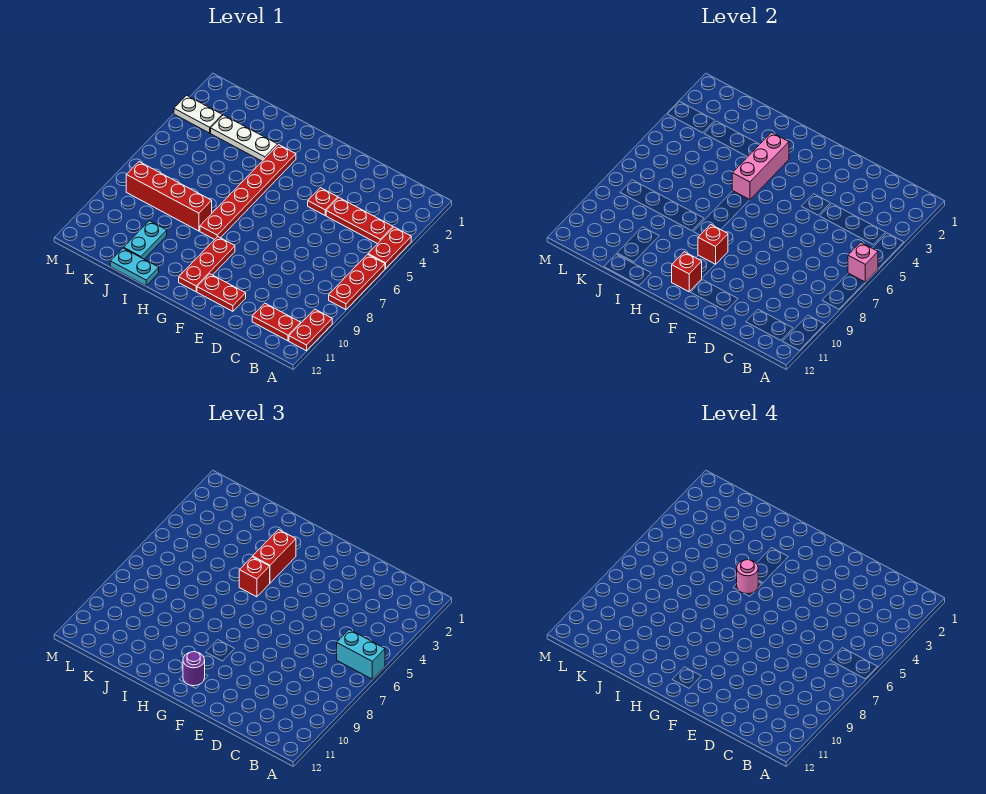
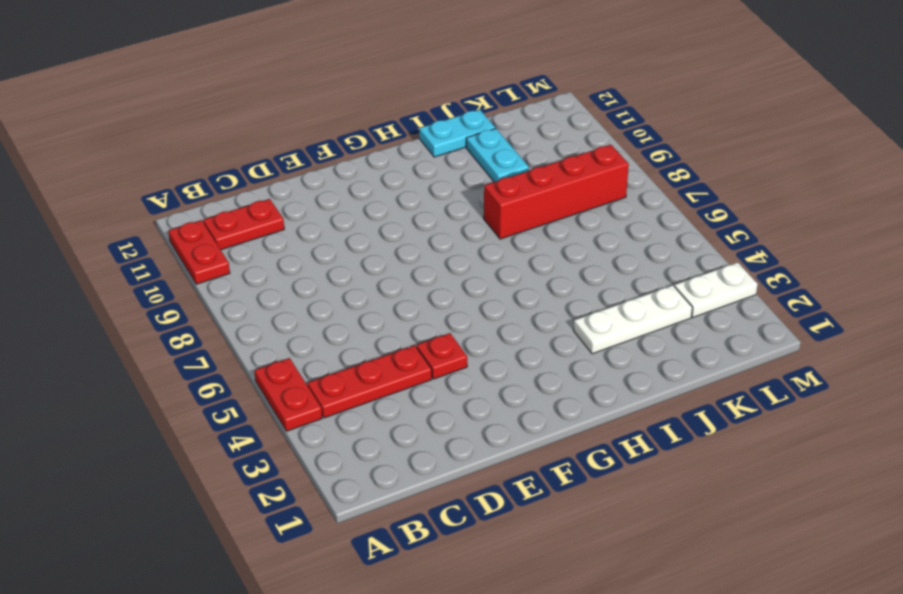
none -> red plate A6:A8 level 1
none -> red plate E11:F11 level 1
none -> red plate G9:G11 level 1

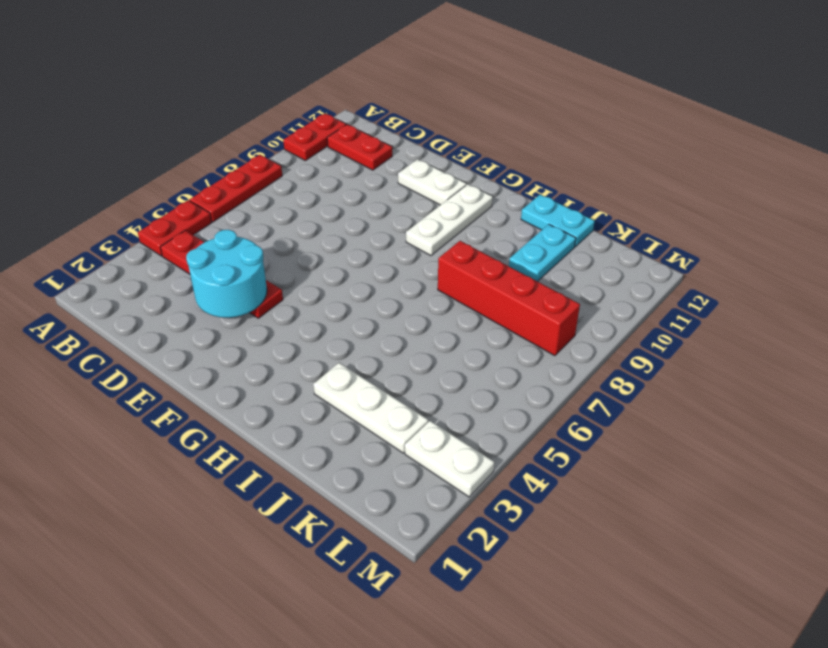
cyan round brick D3:E4 level 2 -> none
white plate E11:F11 level 1 -> red plate E11:F11 level 1
white plate G9:G11 level 1 -> red plate G9:G11 level 1
none -> red plate H3:H8 level 1
none -> pink brick A6 level 2
none -> red brick G9 level 2

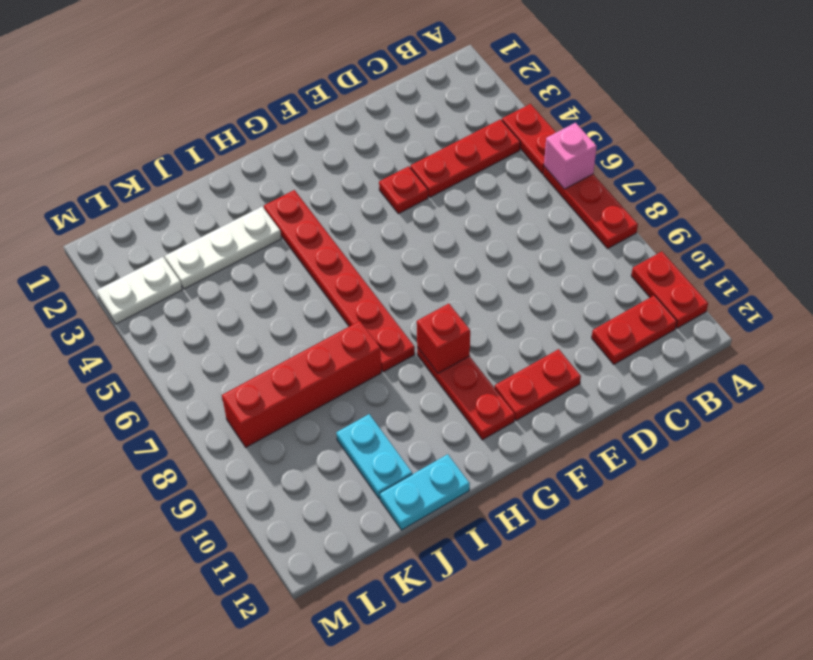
none -> red brick G11 level 2
none -> pink brick H3:H5 level 2
none -> cyan brick A6:B6 level 3

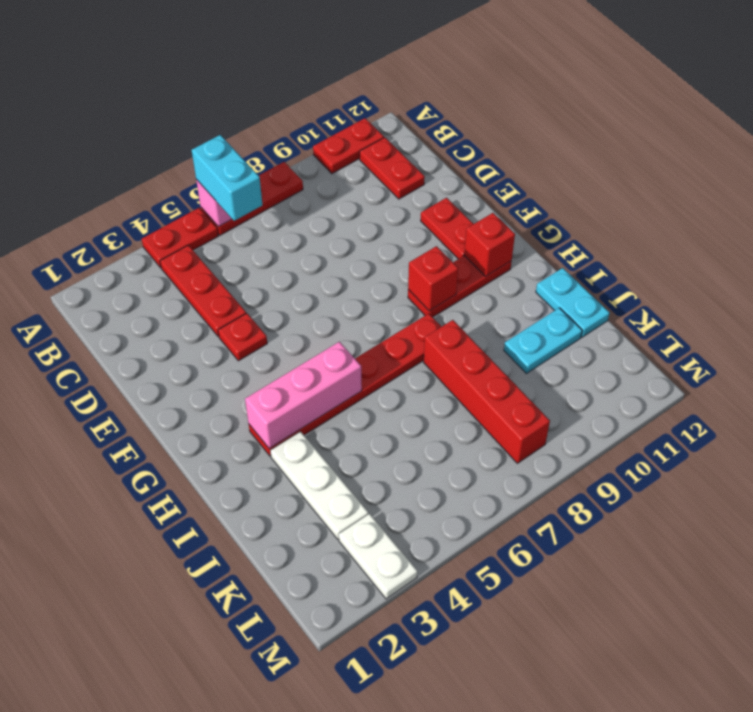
none -> purple round brick G11 level 3
none -> red brick H3:H4 level 3
none -> red brick H5 level 3

